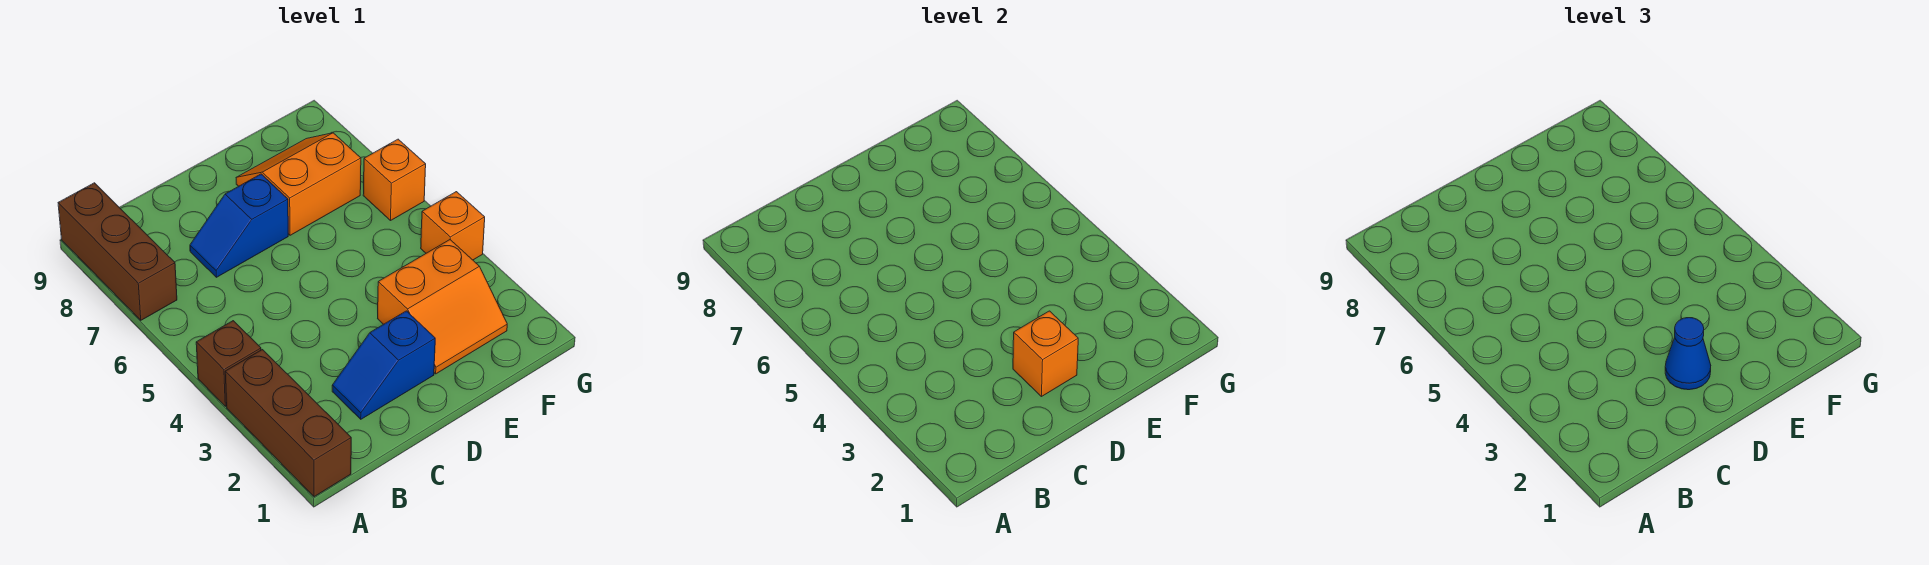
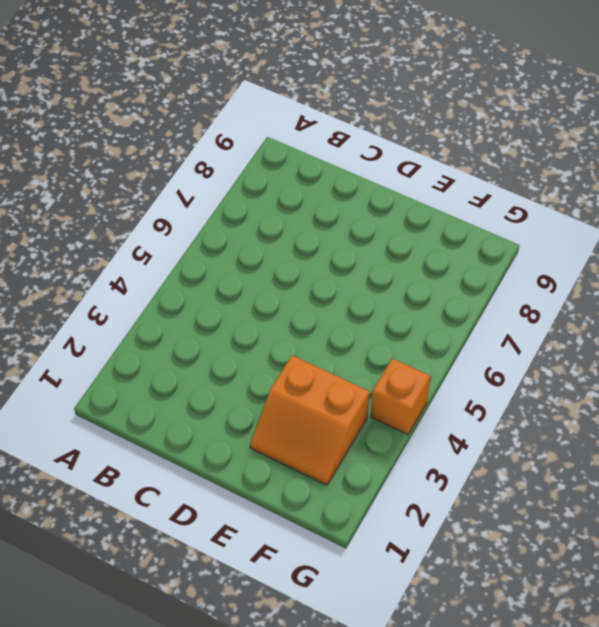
none -> brown brick A1:A3 level 1
none -> brown brick A4 level 1

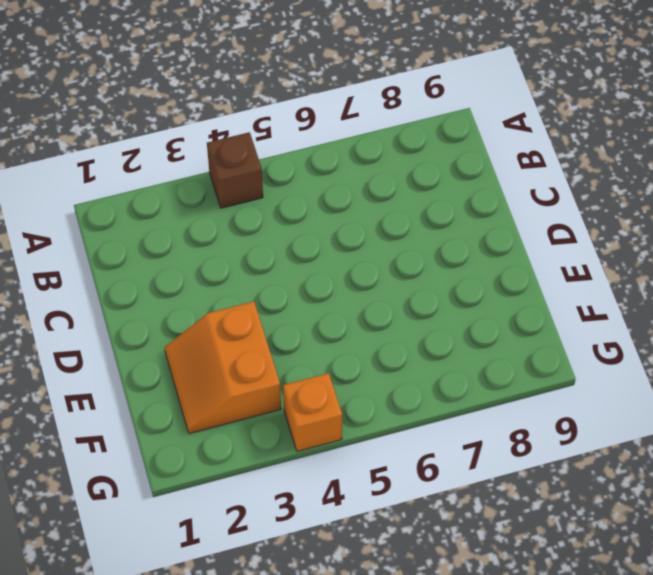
none -> brown brick A1:A3 level 1
none -> brown brick A7:A9 level 1

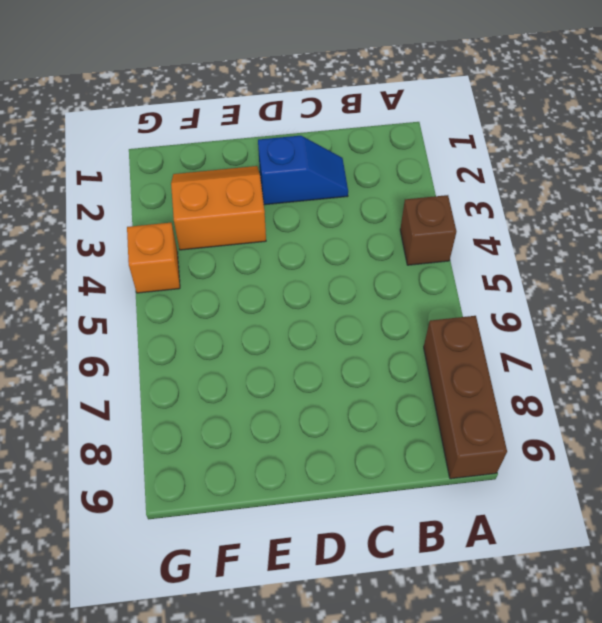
none -> brown brick A1:A3 level 1
none -> blue slope C7:D7 level 1 top D

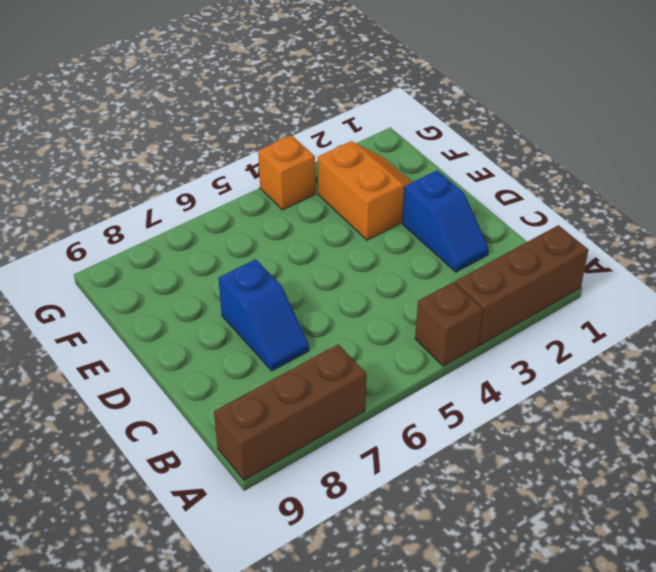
none -> orange slope E7:F8 level 1 top 7
none -> orange brick G6 level 1

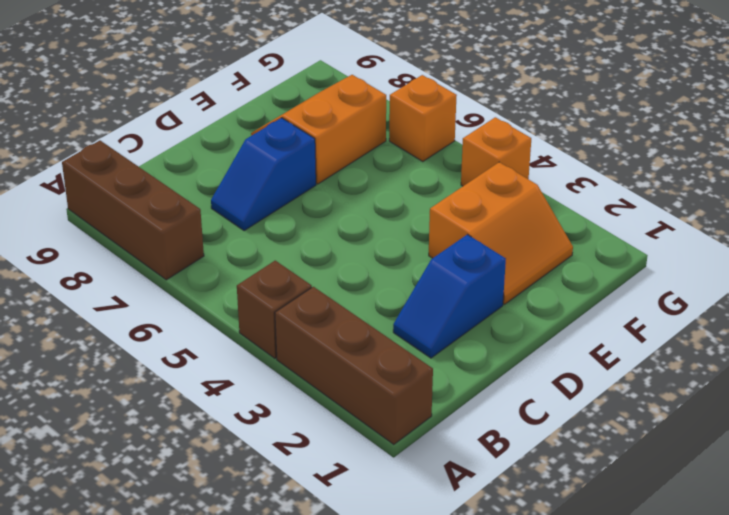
none -> orange brick D2 level 2
none -> blue cone D2 level 3

